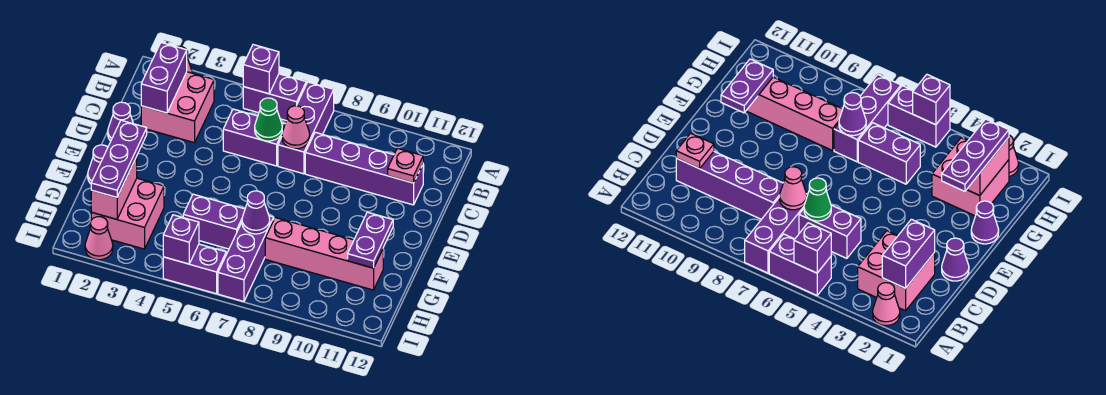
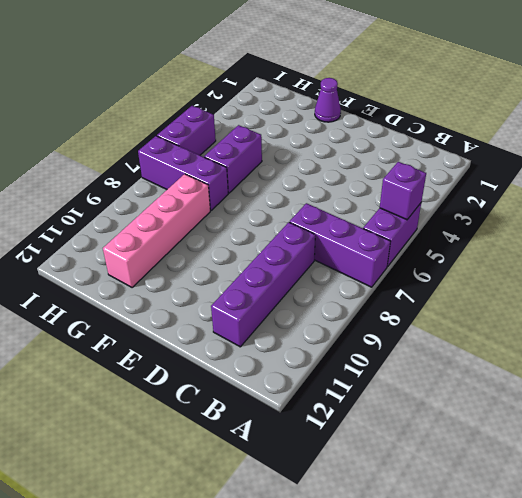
none -> pink cone A2 level 1
none -> pink brick B2:C3 level 1
none -> purple brick C5:C6 level 1

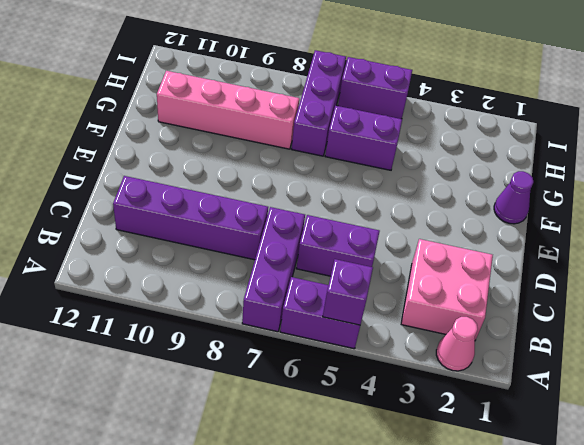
none -> purple cone D1 level 1
none -> pink brick G2:H3 level 1
none -> pink cone I2 level 1

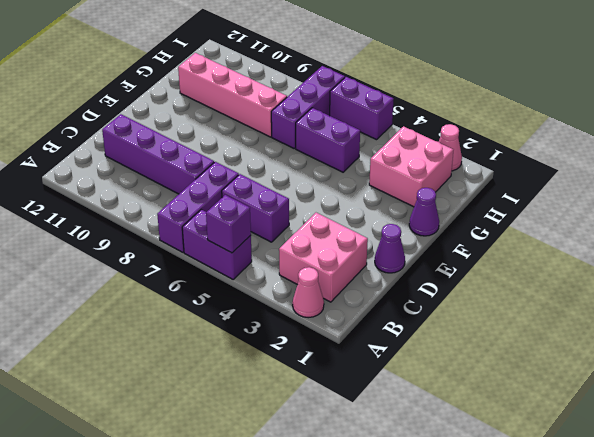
none -> purple brick B2:C2 level 2
none -> green cone C6 level 2
none -> pink cone C7 level 2

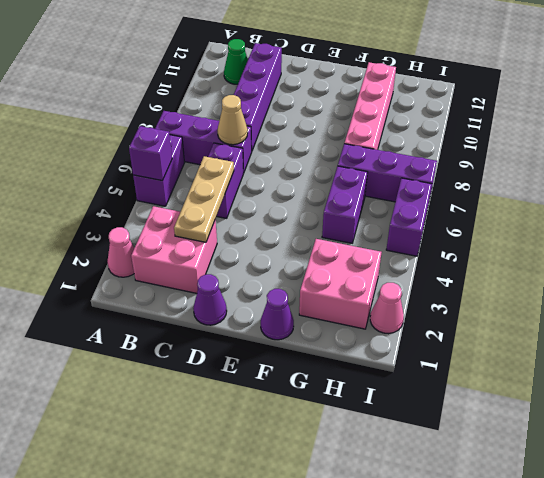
green cone B11 level 1 -> green cone C6 level 2
tan plate C3:C5 level 2 -> none
tan cone C7 level 2 -> pink cone C7 level 2
none -> purple brick B2:C2 level 2
none -> pink plate C11 level 2
none -> purple plate F11:G11 level 2

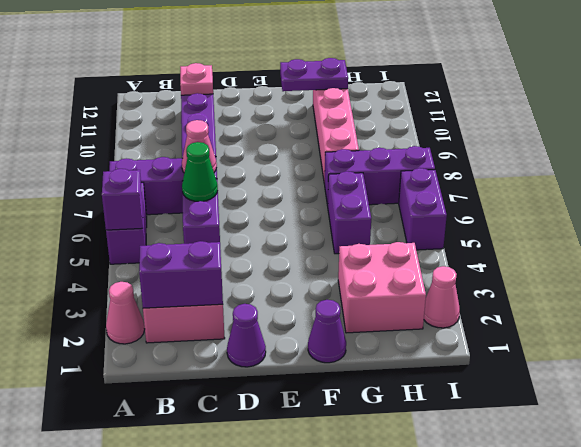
none -> pink brick G2:H2 level 2
none -> purple cone G7 level 2
none -> purple brick I5 level 2

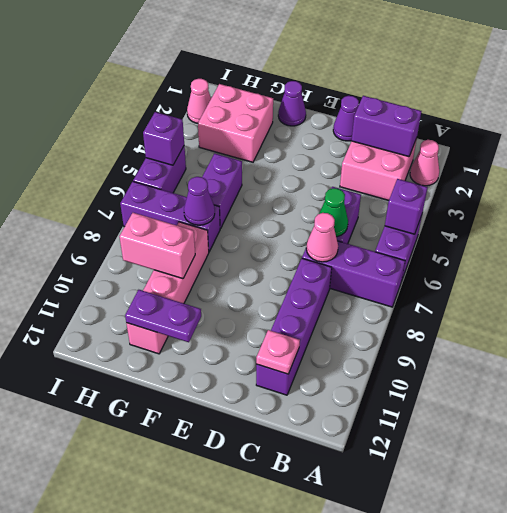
pink brick G9:H9 level 2 -> pink brick G2:H2 level 2
none -> purple plate F2:H2 level 3

